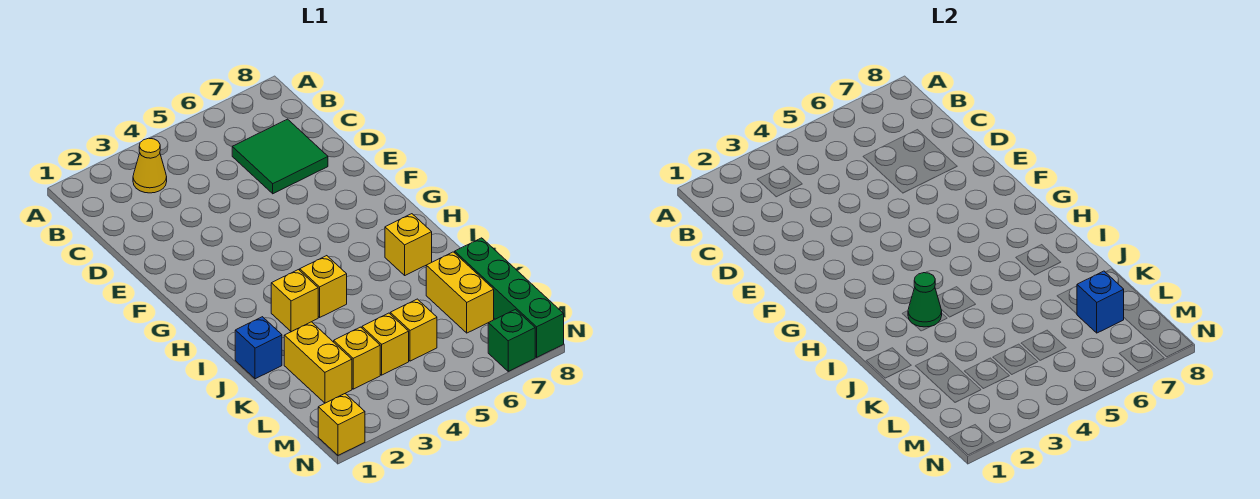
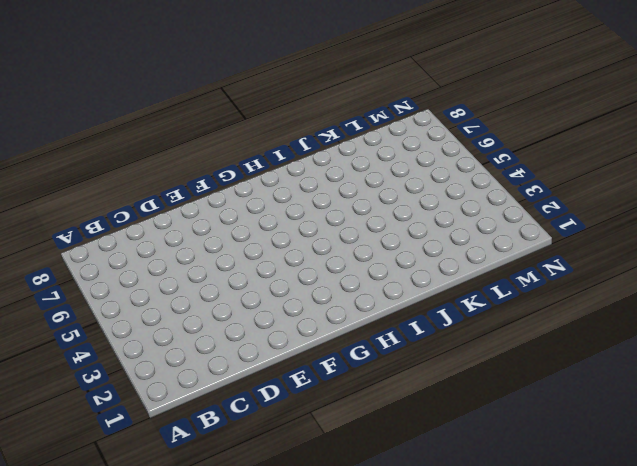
none -> yellow cone B3 level 1
none -> green tile C6:D7 level 1
none -> yellow brick I3 level 1

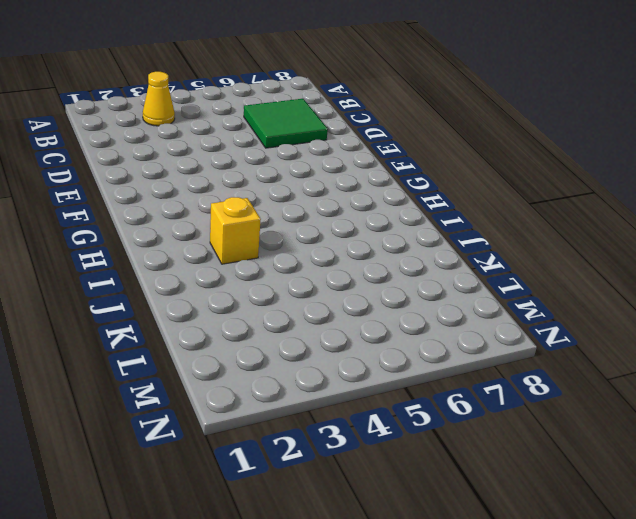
none -> yellow brick I4 level 1
none -> yellow brick I7 level 1
none -> blue brick J1 level 1

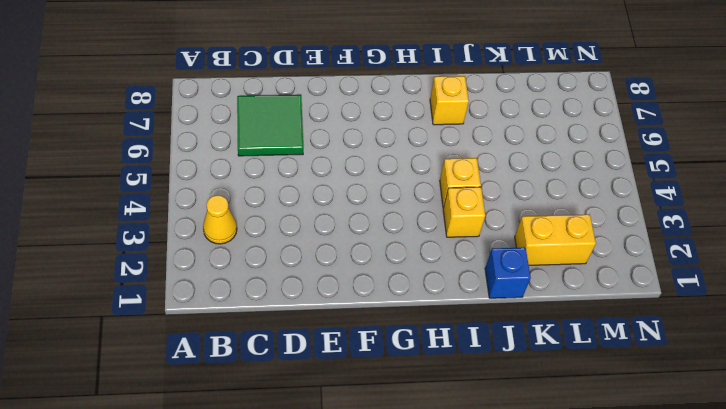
none -> yellow brick K7:L7 level 1
none -> green brick K8:N8 level 1
none -> yellow brick L3 level 1

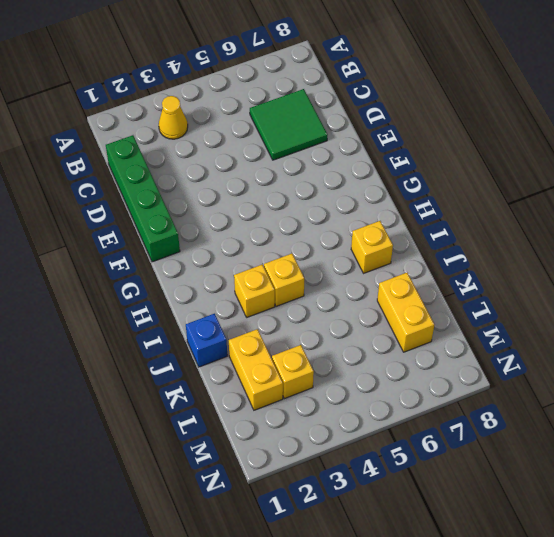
green brick C1:F1 level 1 -> green brick K8:N8 level 1
none -> yellow brick L4 level 1
none -> yellow brick L5 level 1
none -> yellow brick N1 level 1

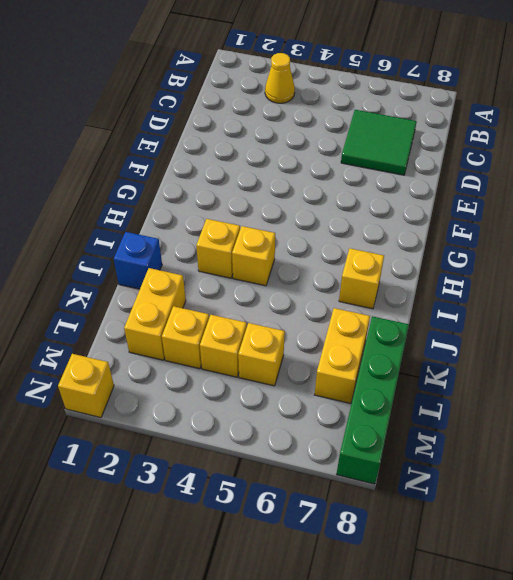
none -> green brick N7 level 1
none -> green cone I3 level 2
none -> blue brick L7 level 2

